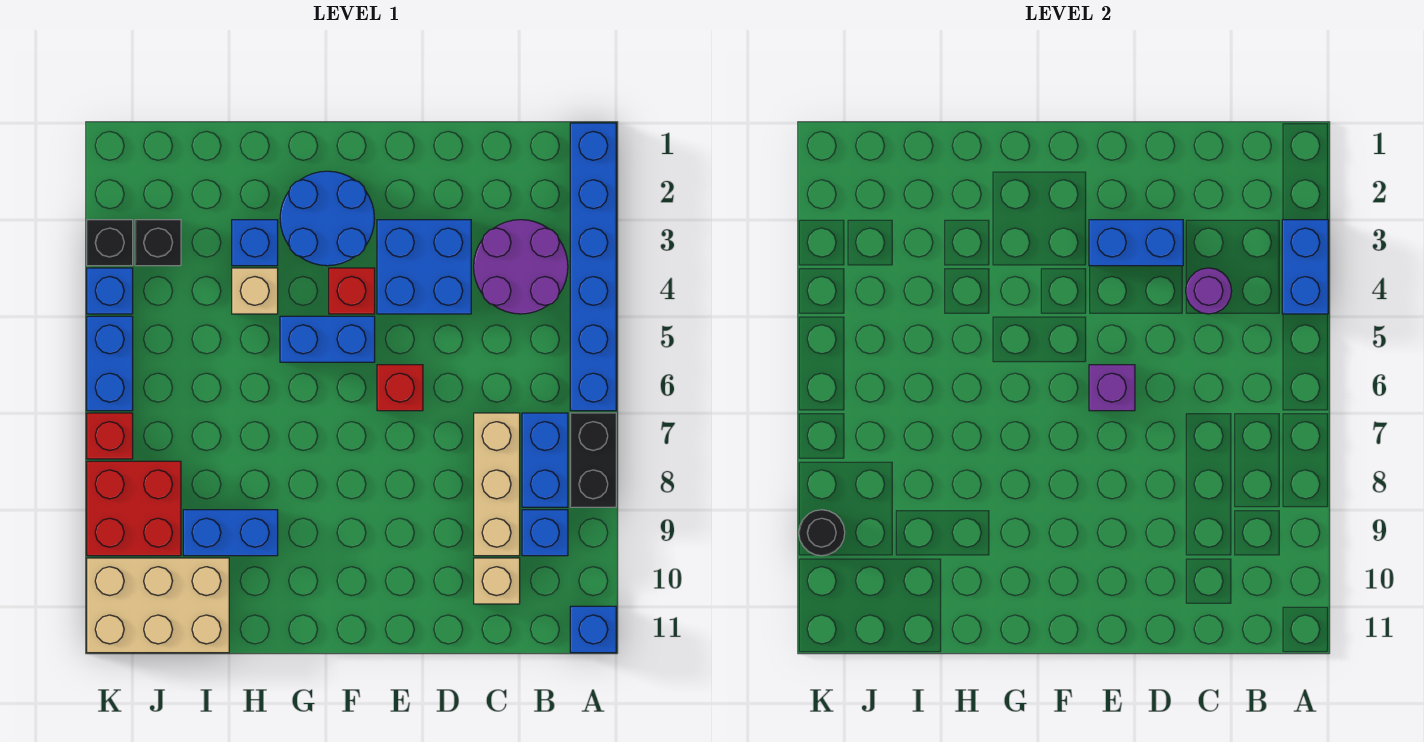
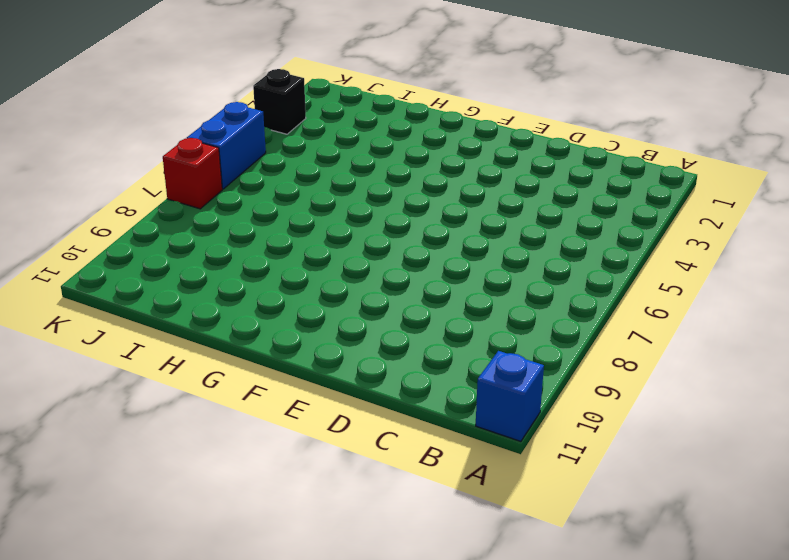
none -> blue brick A1:A6 level 1
none -> black brick A7:A8 level 1
none -> purple round brick B3:C4 level 1

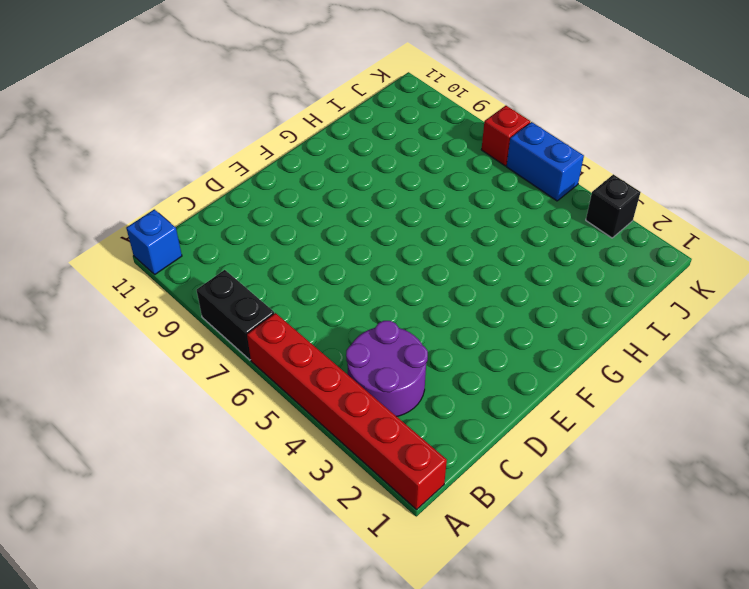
red brick A1:A6 level 1 -> blue brick A1:A6 level 1
none -> blue brick B7:B8 level 1
none -> blue brick B9 level 1
none -> tan brick C7:C9 level 1

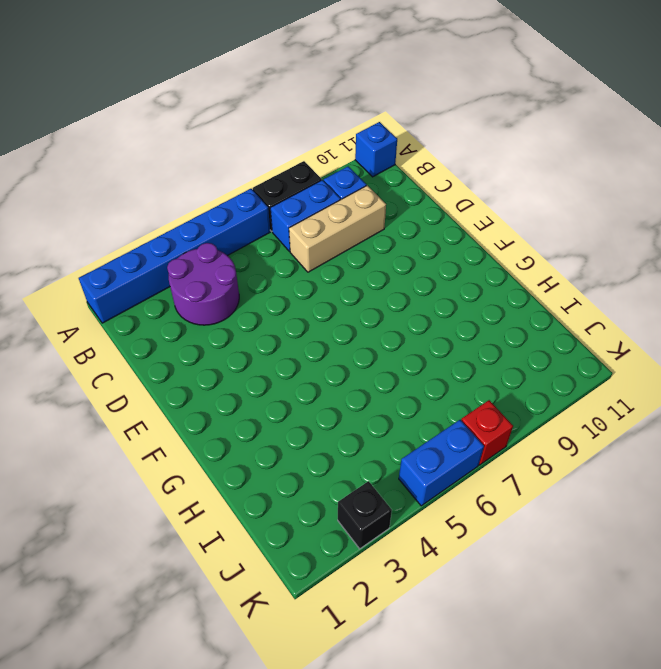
none -> tan brick C10 level 1
none -> blue brick D3:E4 level 1
none -> red brick E6 level 1

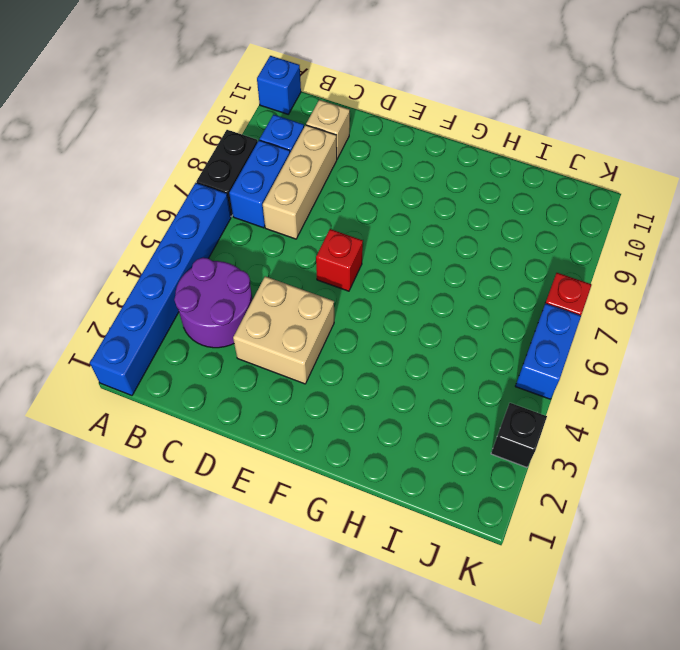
tan brick D3:E4 level 1 -> blue brick D3:E4 level 1
none -> blue round brick F2:G3 level 1
none -> red brick F4 level 1
none -> blue brick F5:G5 level 1

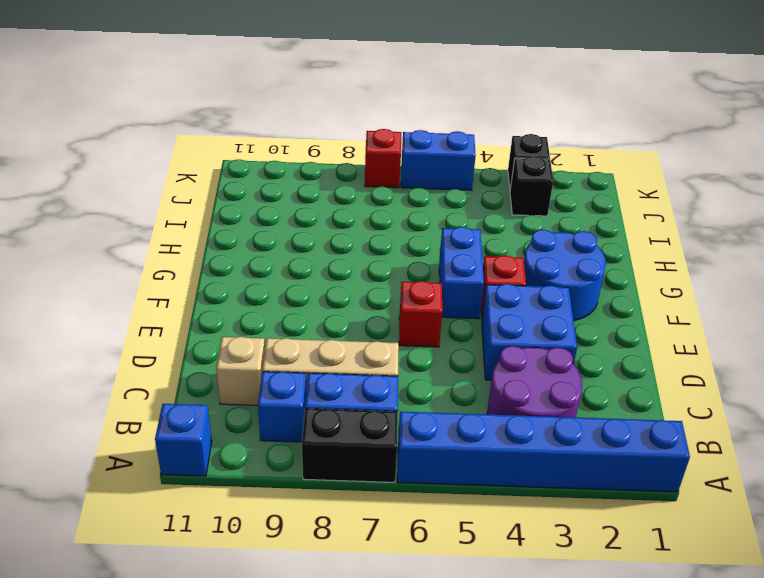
none -> blue brick H3 level 1
none -> tan brick H4 level 1
none -> blue brick H9:I9 level 1

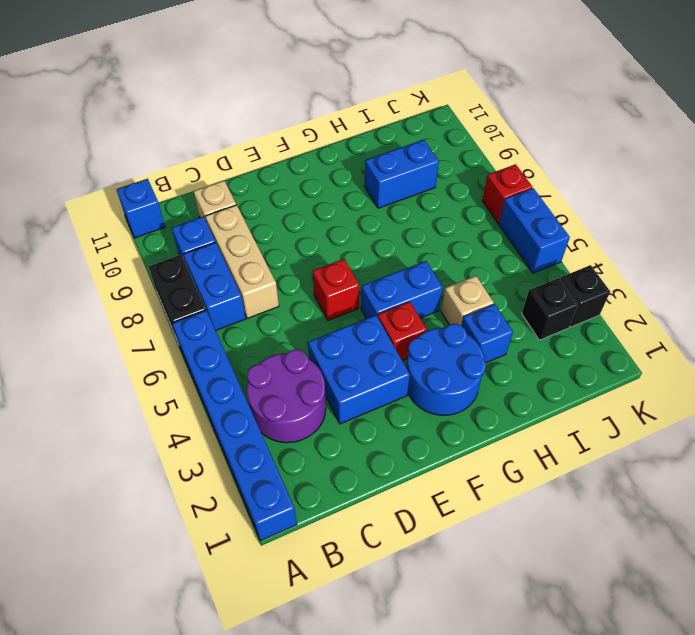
none -> tan brick I10:K11 level 1
none -> red brick J8:K9 level 1
none -> blue brick K4 level 1

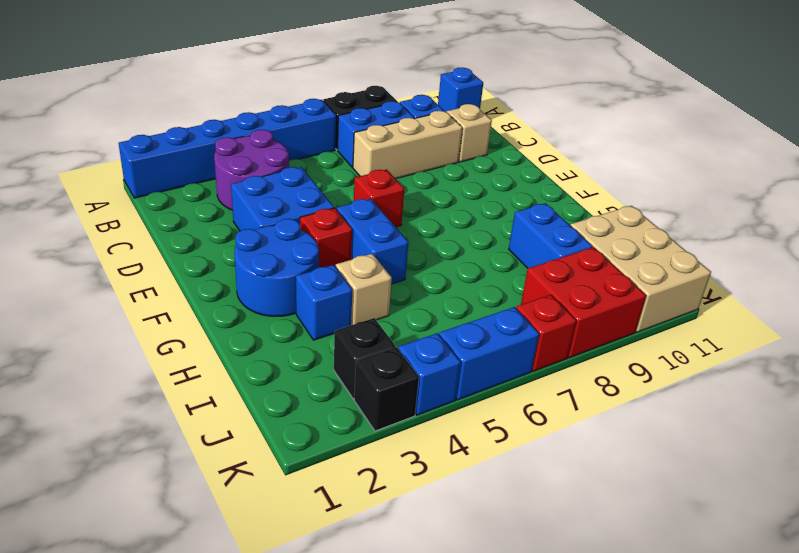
none -> blue brick A3:A4 level 2
none -> purple round brick C4 level 2
none -> blue brick D3:E3 level 2

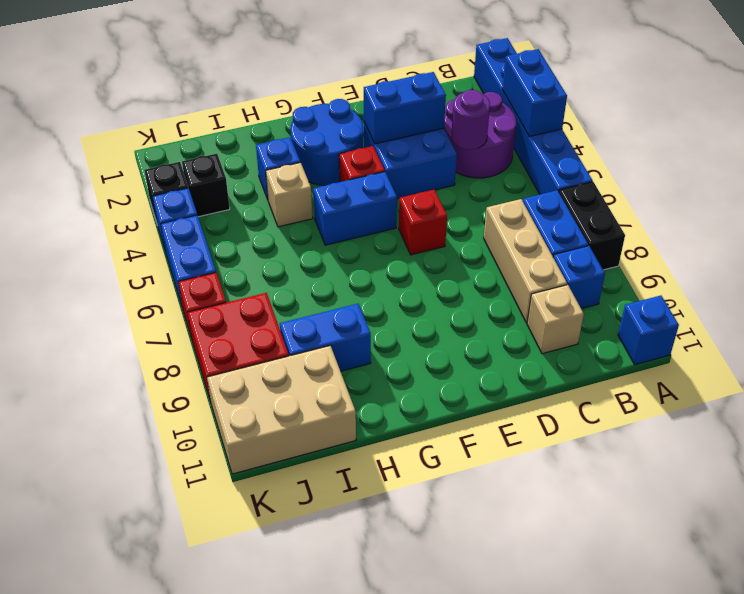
none -> purple brick E6 level 2
none -> black round brick K9 level 2

